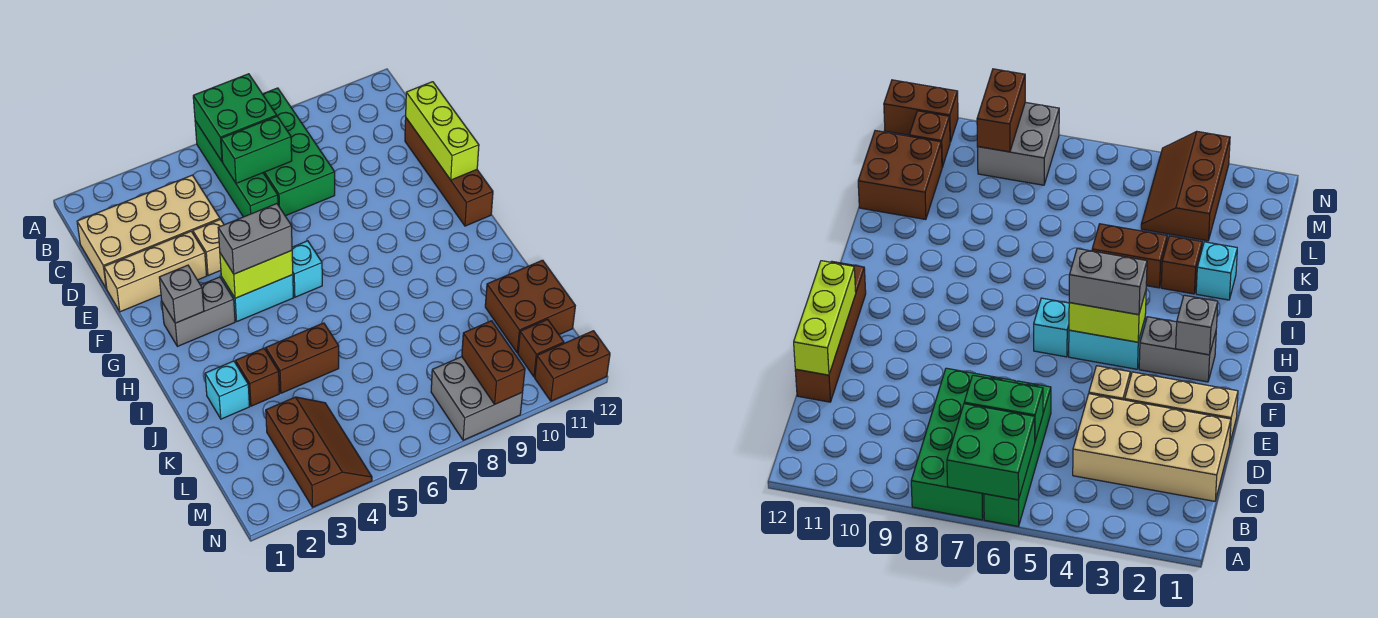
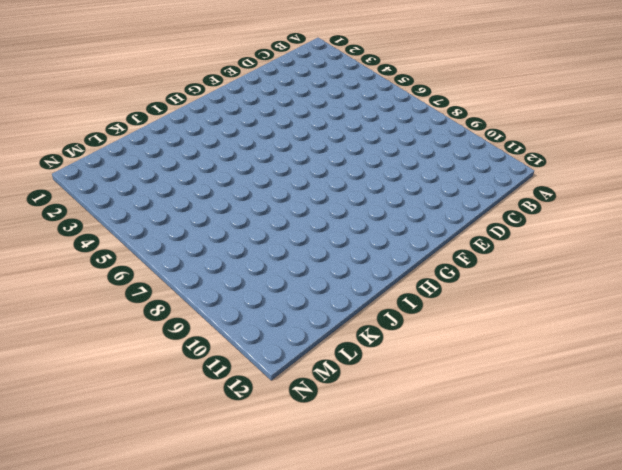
none -> green brick A6:D6 level 1
none -> green brick A7:D8 level 1
none -> tan brick C1:D4 level 1

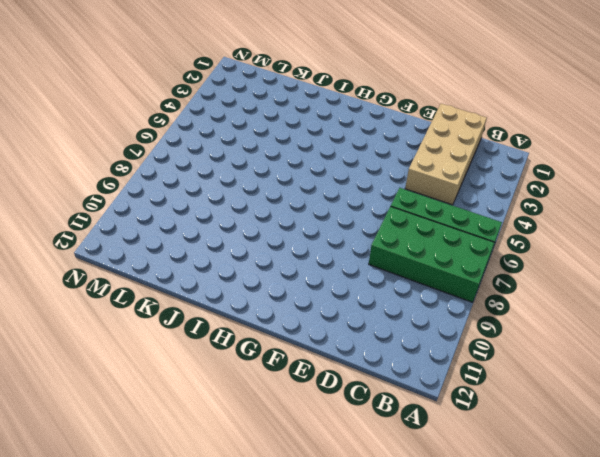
none -> brown brick D12:G12 level 1
none -> tan brick E1:E3 level 1
none -> tan brick E4 level 1

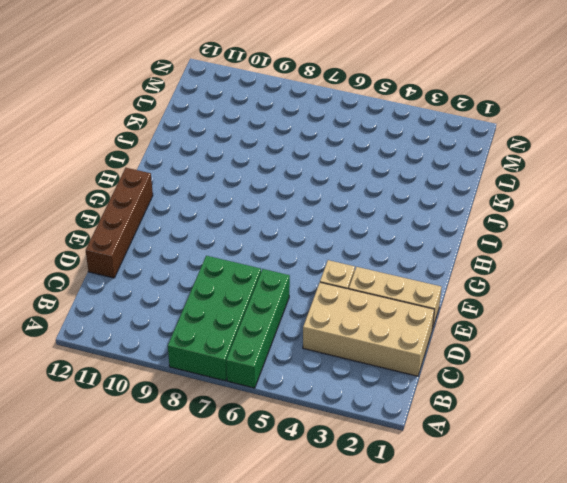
none -> grey brick G2:G3 level 1
none -> cyan brick G4:G5 level 1
none -> cyan brick G6 level 1

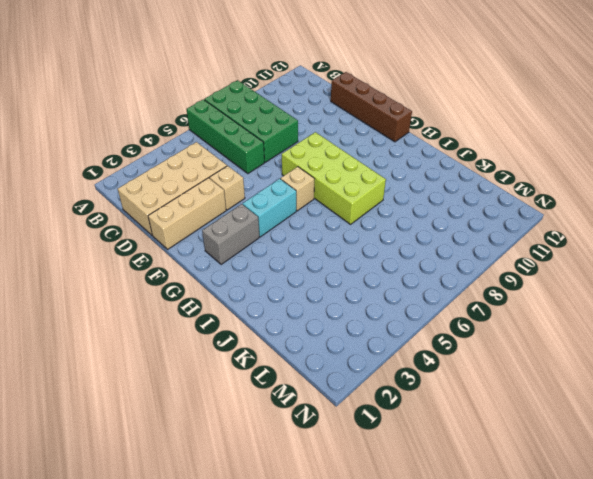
lime brick F7:I8 level 1 -> none
tan brick G6 level 1 -> cyan brick G6 level 1
none -> cyan brick J2 level 1
none -> brown brick J3 level 1
none -> brown brick J4:J5 level 1

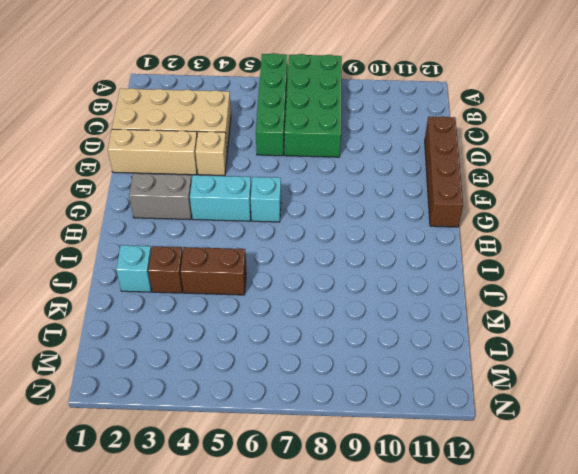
none -> brown brick K11:L12 level 1
none -> brown slope L3:N4 level 1 top 3
none -> grey brick M8:N9 level 1

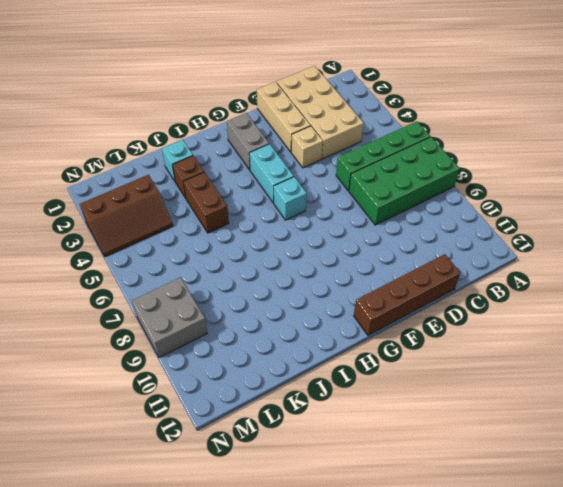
none -> brown brick K11:L12 level 1
none -> brown brick M11 level 1
none -> brown brick N11:N12 level 1

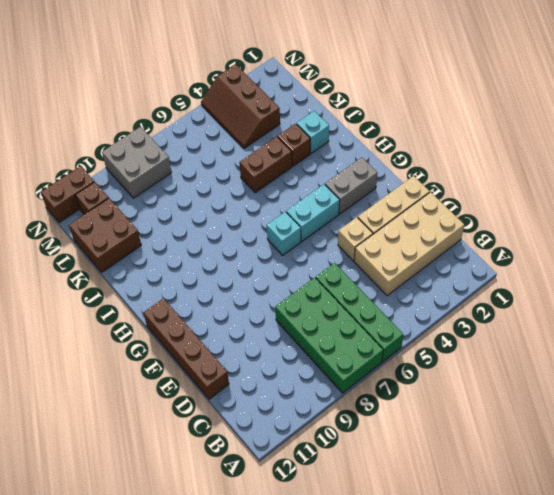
none -> green brick A6:B7 level 2
none -> green brick C6:C7 level 2
none -> lime brick D12:F12 level 2

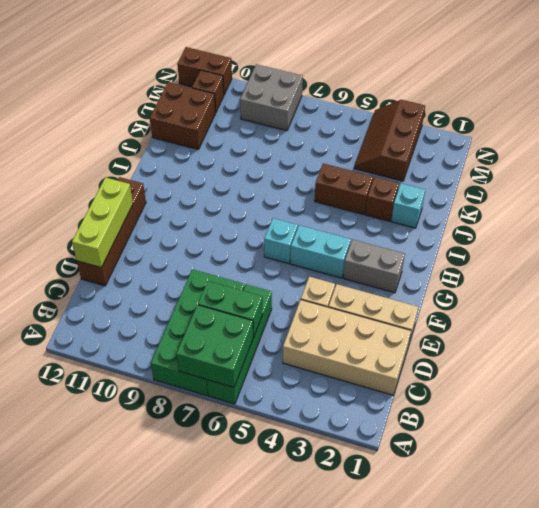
none -> grey brick G2 level 2
none -> lime brick G4:G5 level 2
none -> brown brick M9:N9 level 2

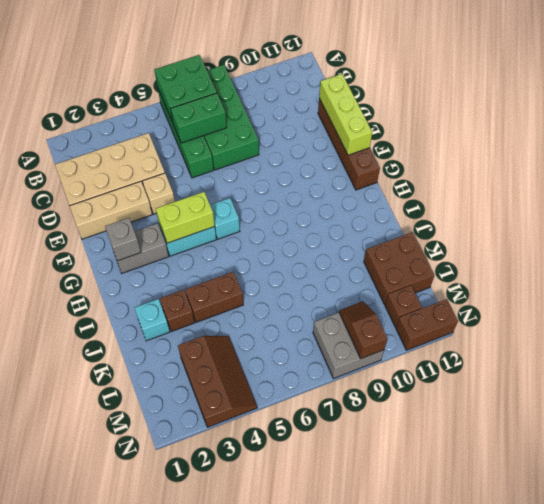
brown slope M9:N9 level 2 top N -> brown brick M9:N9 level 2
none -> grey brick G4:G5 level 3

